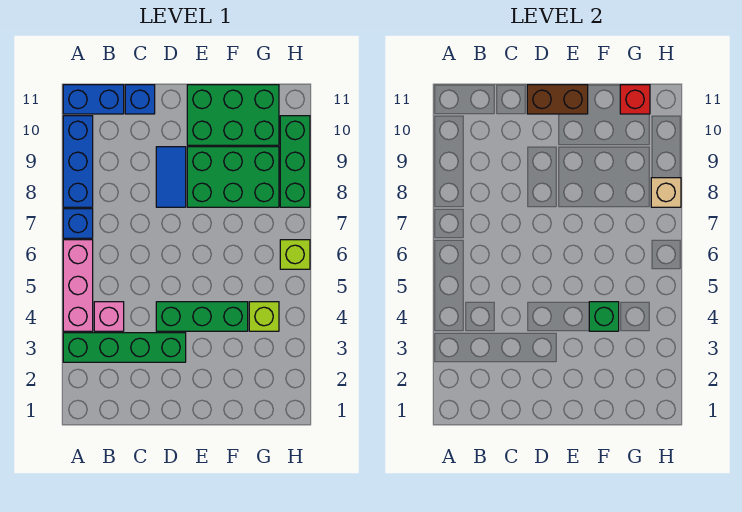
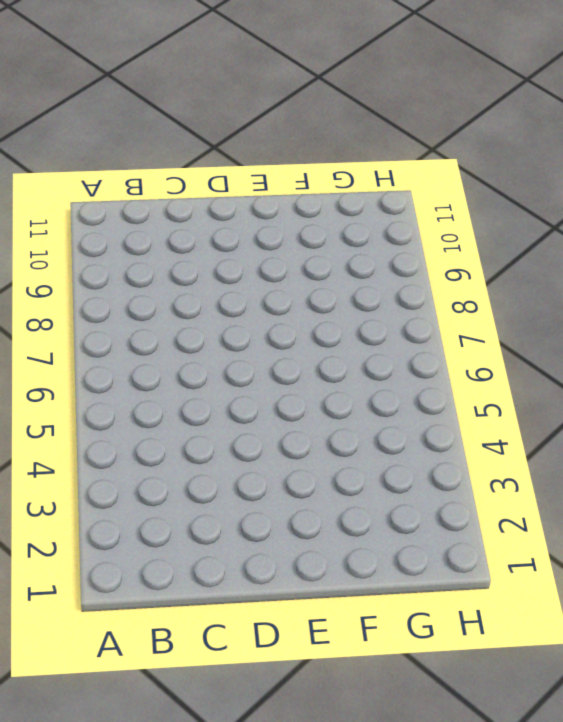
none -> green brick A3:D3 level 1
none -> pink brick A4:A6 level 1
none -> blue brick A7 level 1

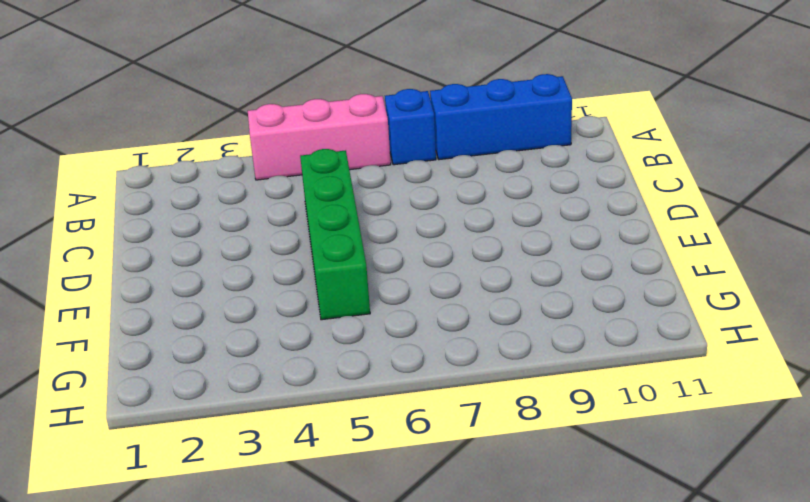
green brick C5:F5 level 1 -> green brick A3:D3 level 1
none -> blue brick A11:B11 level 1
none -> pink brick B4 level 1
none -> blue brick C11 level 1

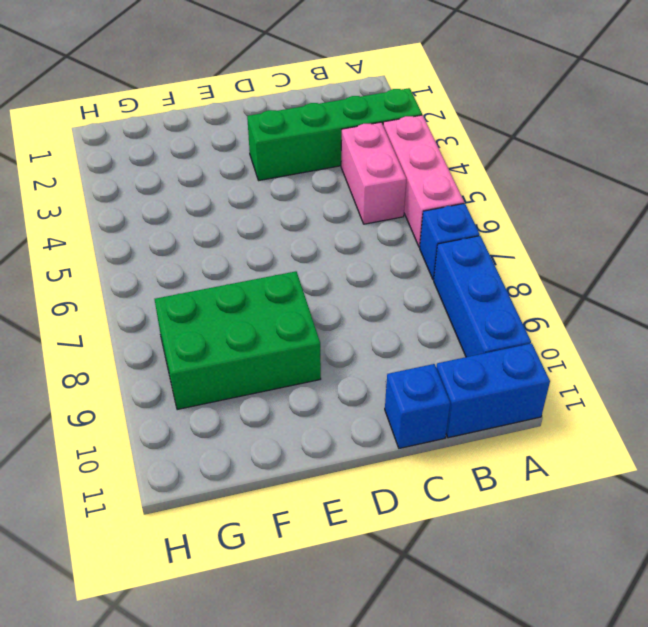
pink brick B4:B5 level 1 -> pink brick B4 level 1
none -> green brick D4:F4 level 1
none -> blue tile D8:D9 level 1
none -> green brick E10:G11 level 1

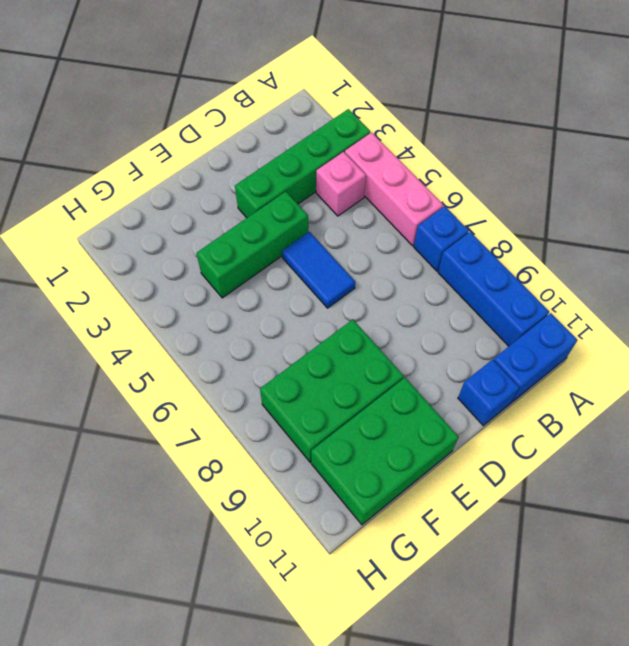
blue tile D5:D6 level 1 -> blue tile D8:D9 level 1
none -> lime brick G4 level 1
none -> lime brick H6 level 1
none -> green brick H8:H10 level 1

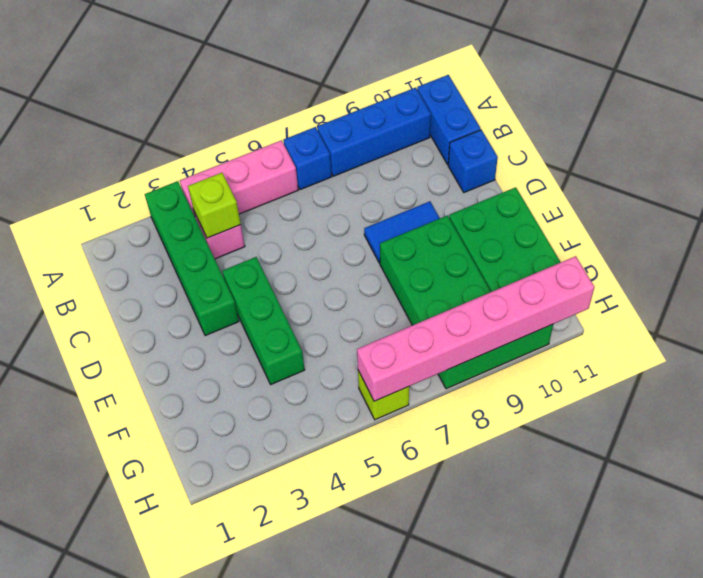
lime brick B4 level 2 -> lime brick G4 level 1
pink brick H6:H11 level 2 -> tan brick H8 level 2
none -> brown brick D11:E11 level 2
none -> green brick F4 level 2
none -> red brick G11 level 2

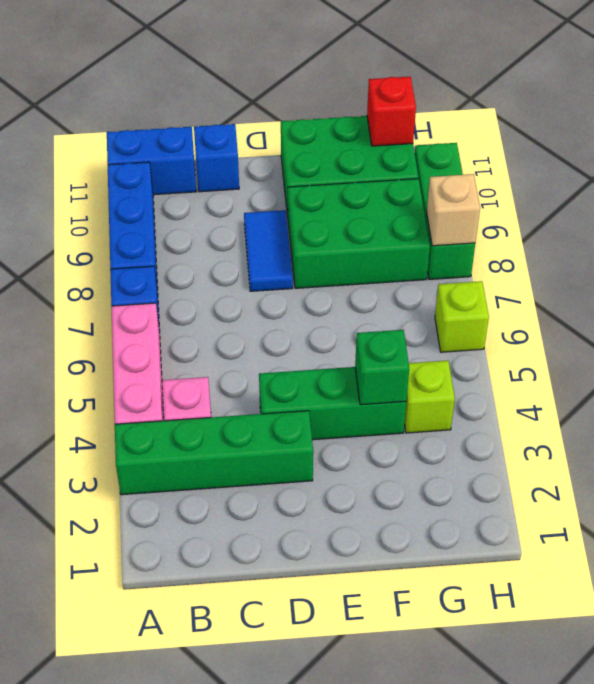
none -> brown brick D11:E11 level 2

